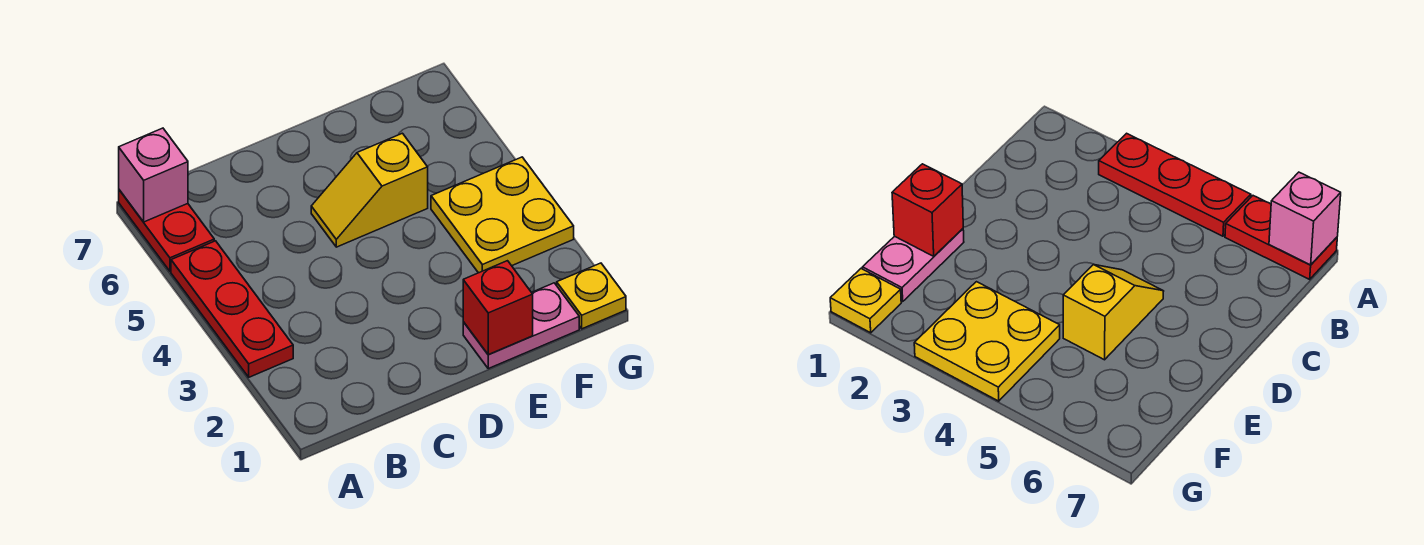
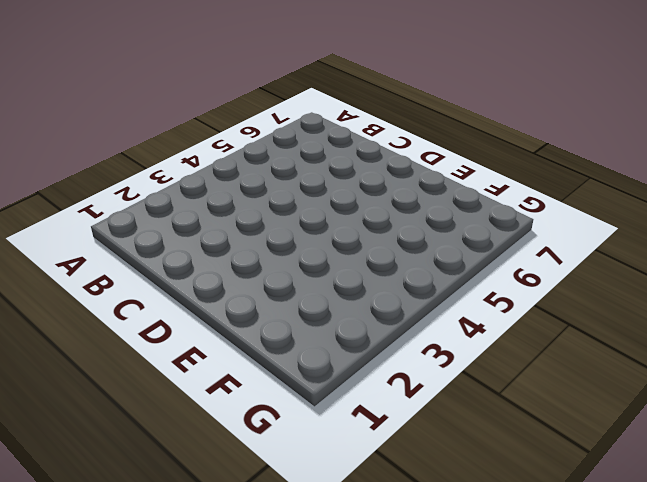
none -> red plate A3:A5 level 1
none -> red plate A6:A7 level 1

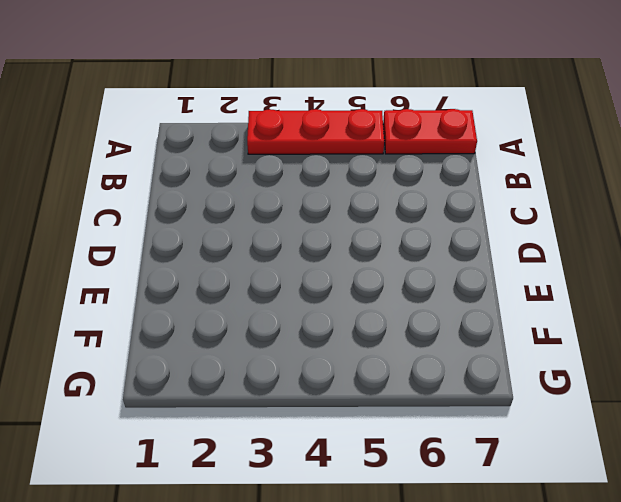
none -> yellow slope D5:E5 level 1 top E
none -> pink plate E1:F1 level 1

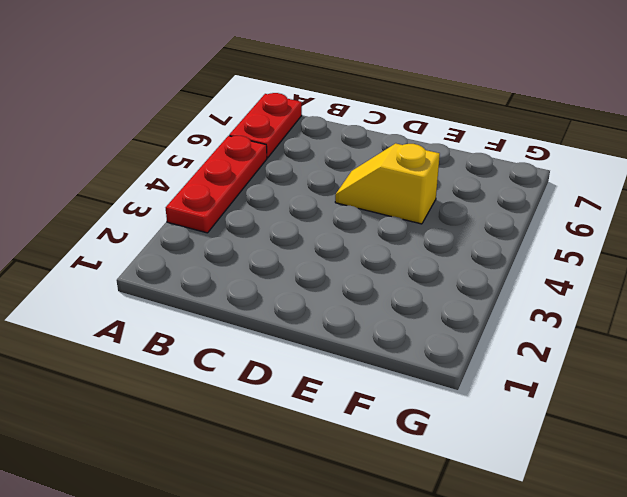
none -> pink plate E1:F1 level 1
none -> yellow plate F3:G4 level 1

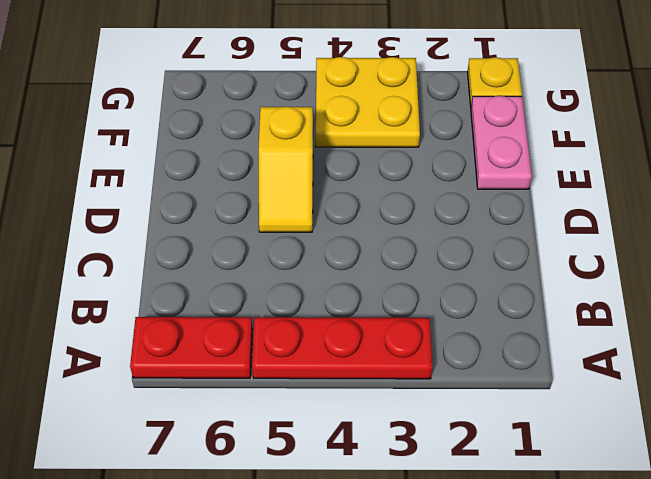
none -> pink brick A7 level 2
none -> red brick E1 level 2

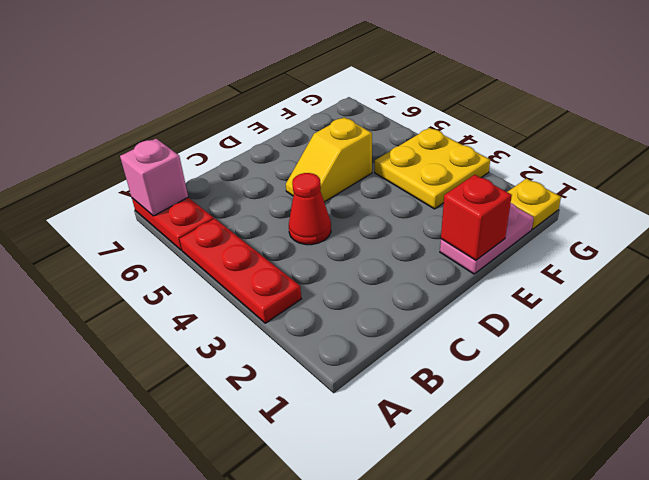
red cone C4 level 1 -> none

